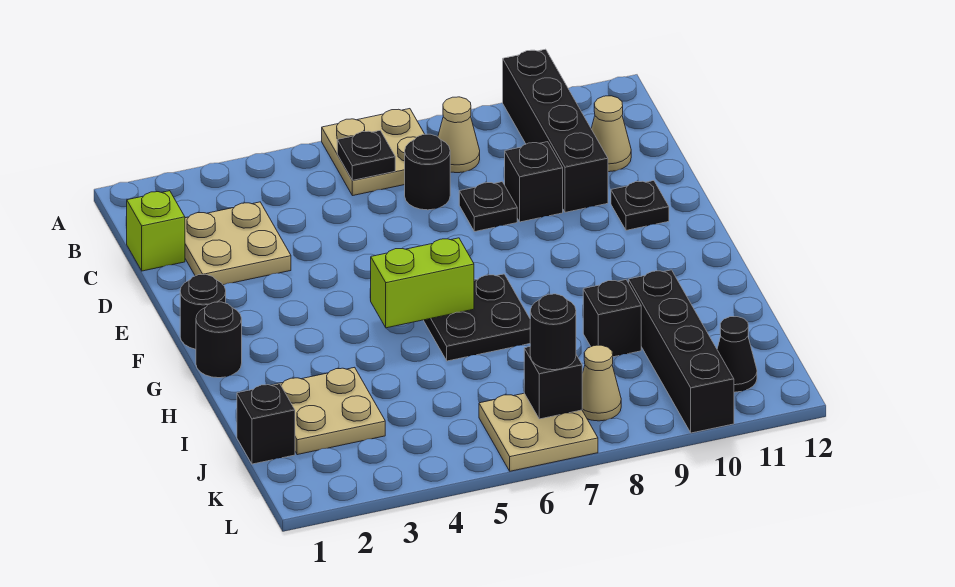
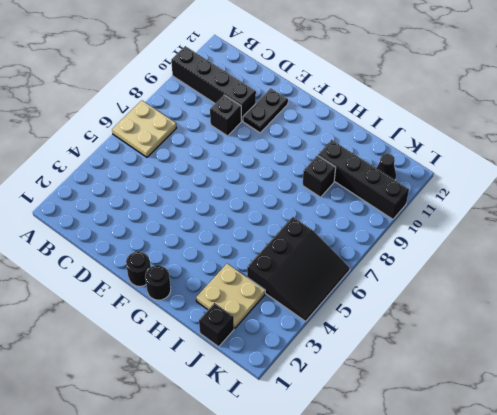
black plate E10:E11 level 1 -> black plate E11 level 1
black slope J4:L6 level 1 top J -> tan plate K6:L7 level 1
none -> tan cone B8 level 1
none -> lime brick C1 level 1
none -> tan plate C2:D3 level 1

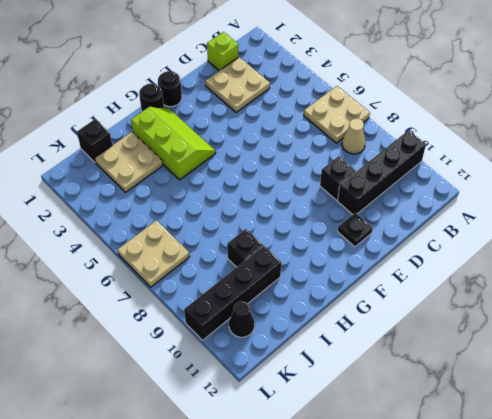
lime slope G2:H4 level 1 top H -> none
none -> black round brick C7 level 1
none -> tan cone C11 level 1
none -> black plate D8 level 1

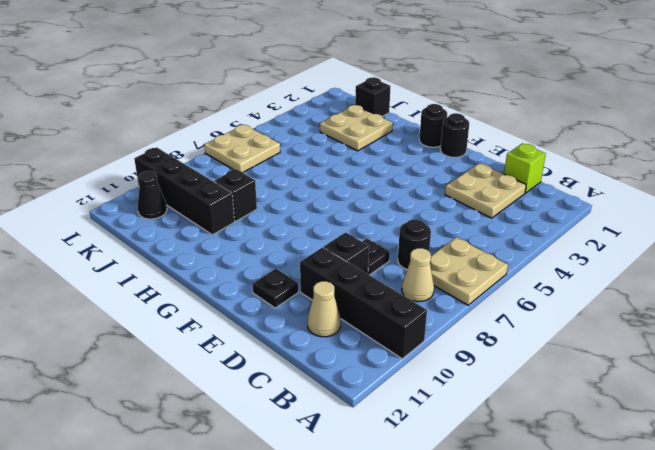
none -> black plate G6:H7 level 1
none -> tan cone K8 level 1
none -> black plate B6 level 2

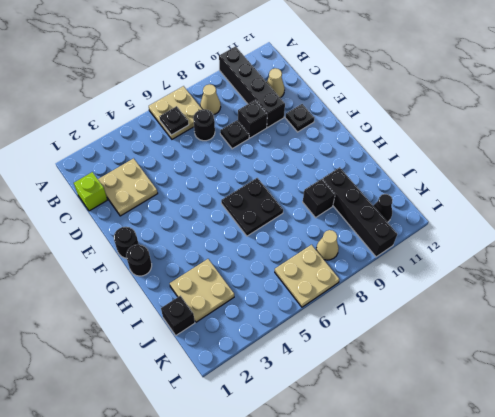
none -> lime brick G5:G6 level 2
none -> black brick K7 level 2
none -> black round brick K7 level 3

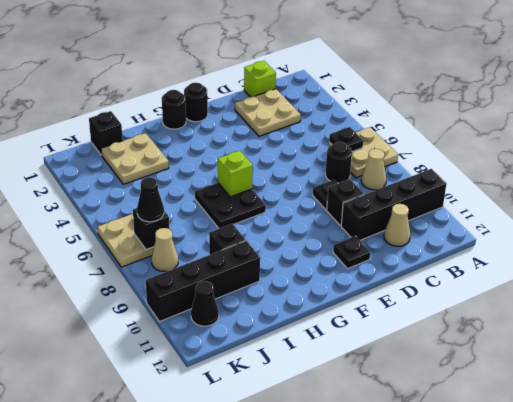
lime brick G6 level 2 -> lime brick G5:G6 level 2
black cone K7 level 3 -> black round brick K7 level 3

